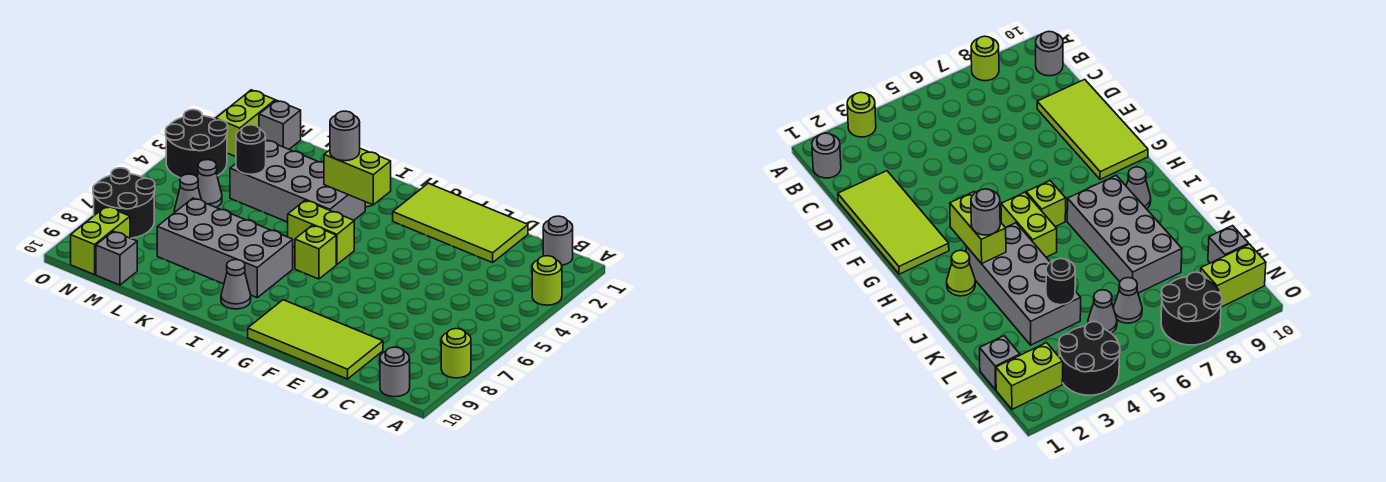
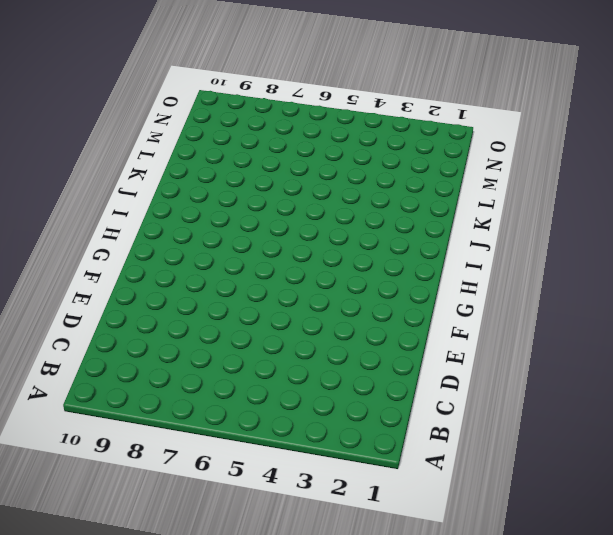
none -> lime round brick A3 level 1
none -> lime round brick A8 level 1
none -> grey round brick B1 level 1

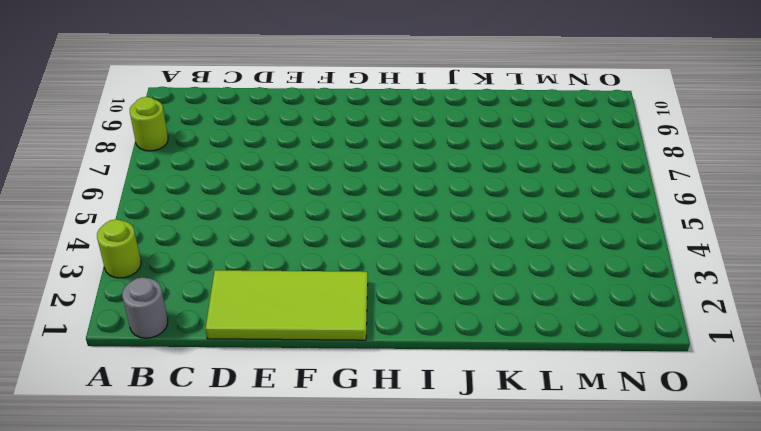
none -> grey round brick B10 level 1
none -> lime tile D9:G10 level 1
none -> lime brick H5:I5 level 1

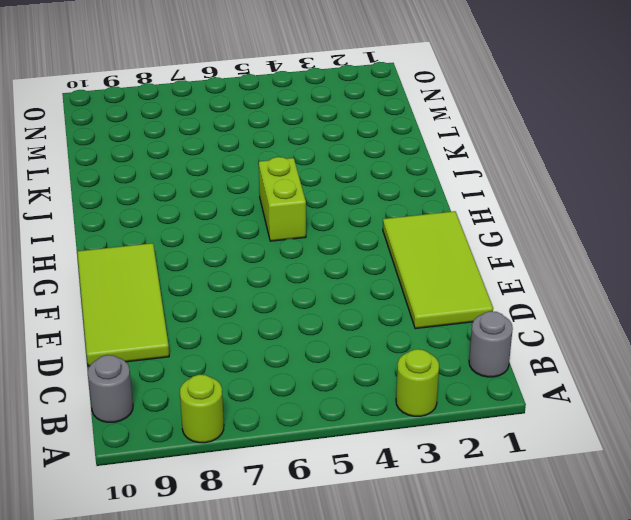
none -> lime brick H6 level 1
none -> lime cone I2 level 1
none -> grey brick I3:L4 level 1

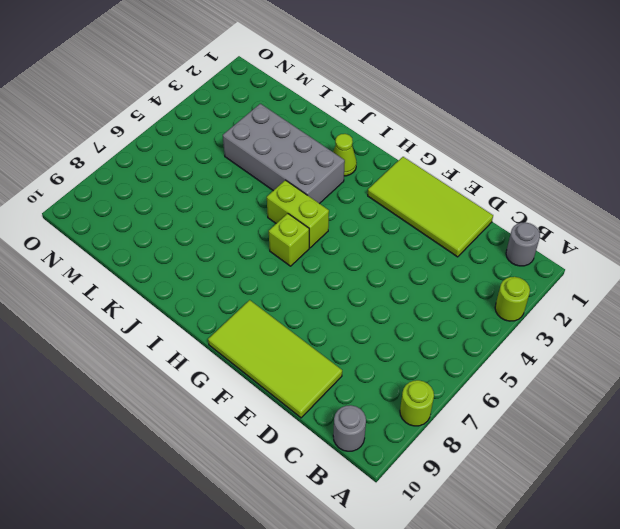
none -> grey brick I7:L8 level 1
none -> grey cone I9 level 1
none -> grey brick M1 level 1

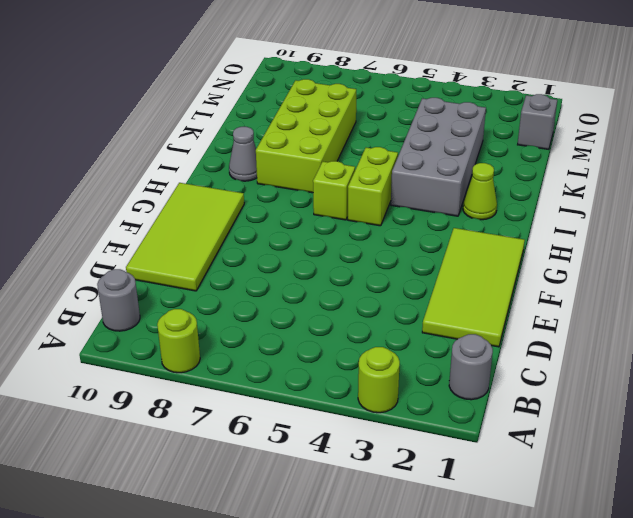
lime brick I7:L8 level 1 -> grey brick I7:L8 level 1
none -> grey cone M5 level 1
none -> grey cone M6 level 1
none -> grey brick M10 level 1

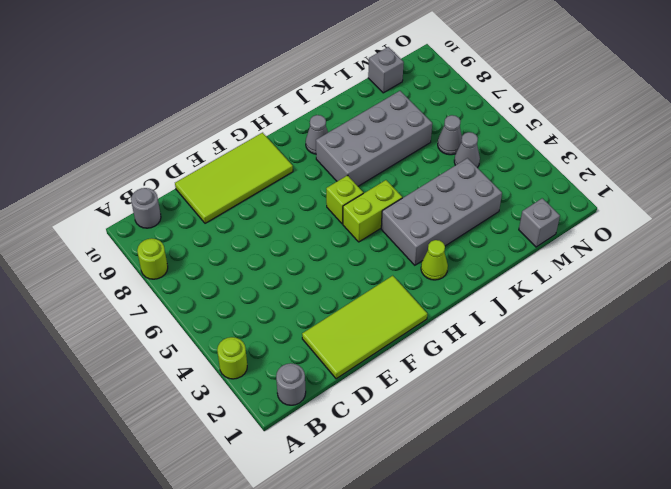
none -> lime brick N1:N2 level 1
none -> black round brick N3:O4 level 1
none -> black round brick N7:O8 level 1

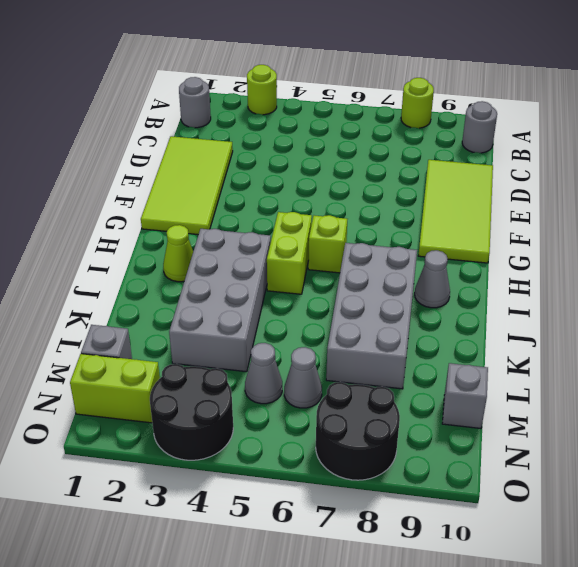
none -> lime brick N9:N10 level 1
none -> lime brick H3:I3 level 2
none -> black round brick L4 level 2

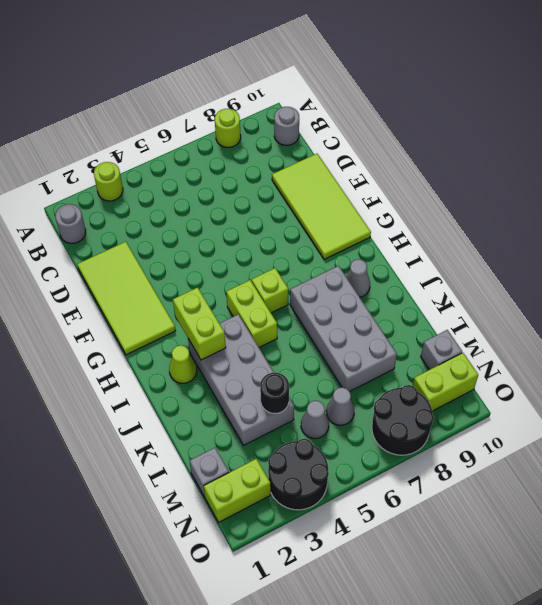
none -> grey round brick I3 level 3

